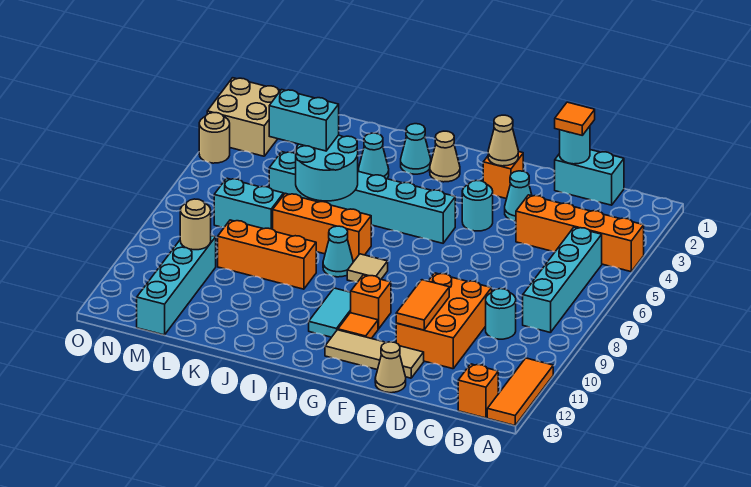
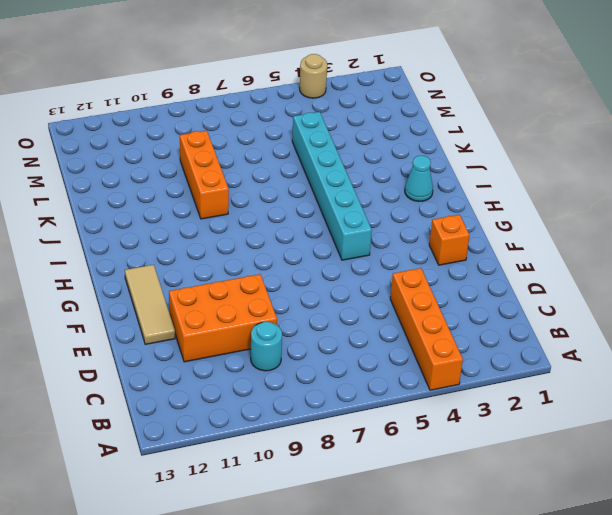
none -> orange tile A11:A13 level 1
none -> cyan brick B5:B8 level 1
none -> orange brick B13 level 1
none -> cyan brick C1:D1 level 1

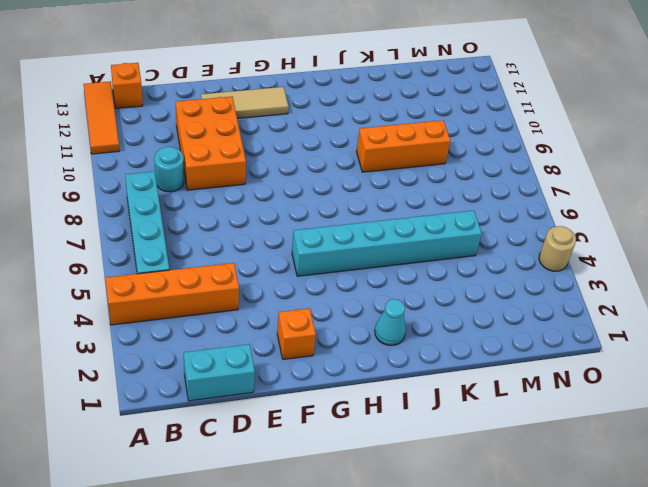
none -> cyan cone E3 level 1
none -> tan cone E13 level 1
none -> cyan round brick F4 level 1
none -> orange brick G10 level 1

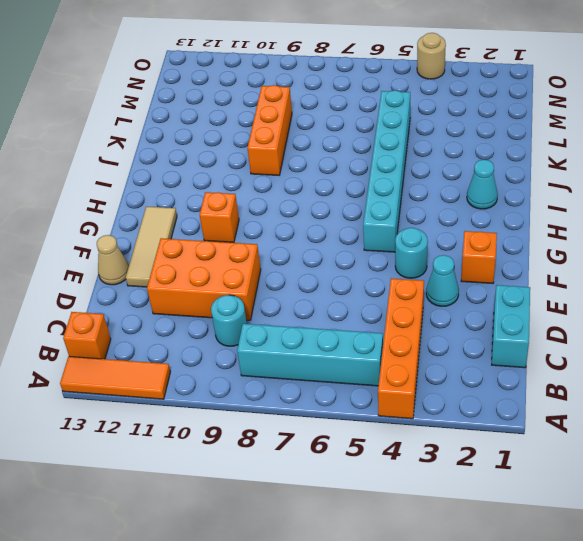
none -> orange tile G11 level 1
none -> tan cone H2 level 1
none -> tan tile H8 level 1
none -> cyan tile H10:H11 level 1

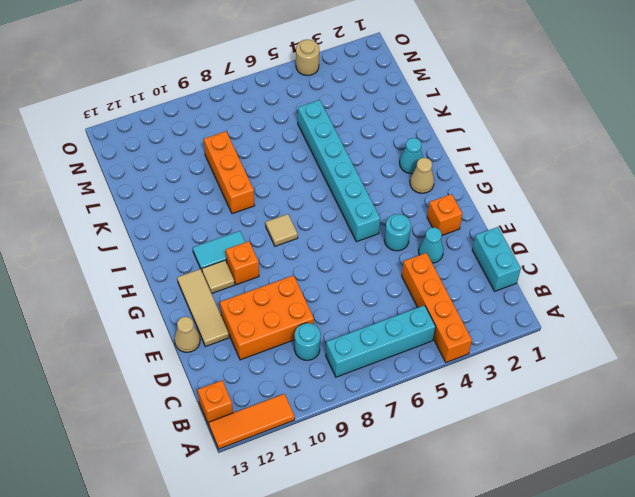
tan tile G11 level 1 -> orange tile G11 level 1
none -> orange brick I7:K7 level 1
none -> cyan cone I8 level 1
none -> cyan cone J3 level 1
none -> cyan brick L7:M7 level 1

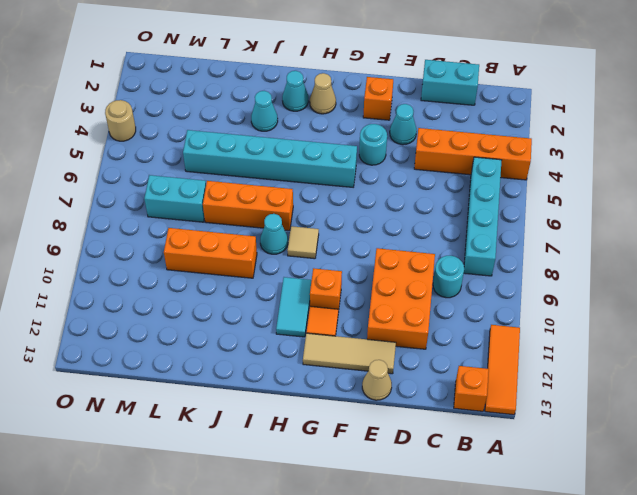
none -> cyan brick M10:M13 level 1
none -> tan brick N2:O3 level 1
none -> cyan round brick D1 level 2
none -> orange tile E10:E11 level 2

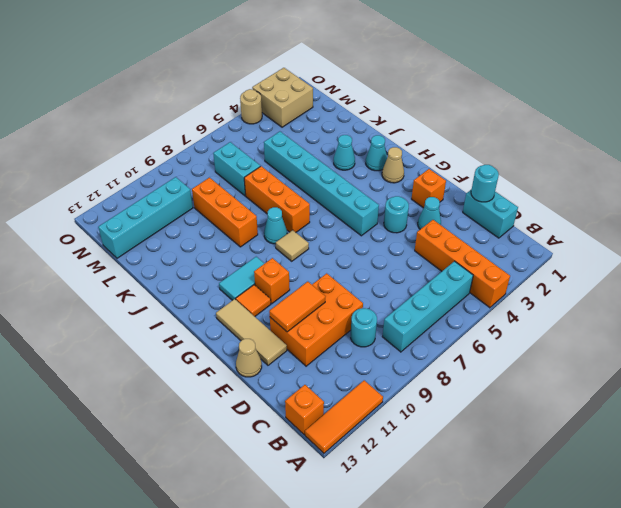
none -> tan cone F2 level 2
none -> cyan round brick J5:K6 level 2
none -> tan round brick M10 level 2
none -> orange tile D1 level 3

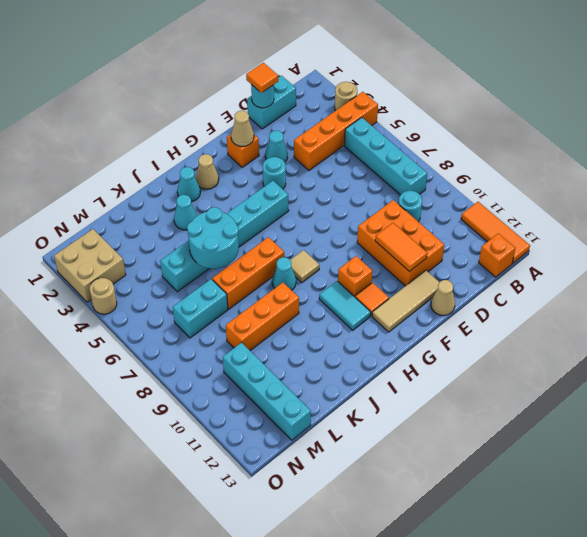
tan round brick A3 level 1 -> tan round brick M10 level 2
none -> cyan brick K5:L5 level 3

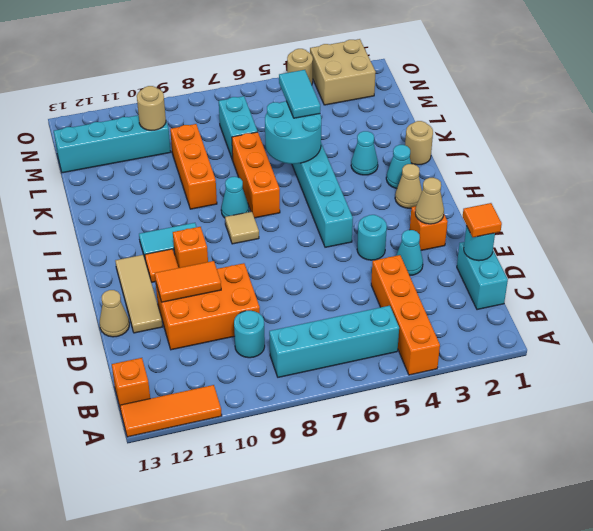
tan round brick J1 level 1 -> none
cyan tile K5:L5 level 3 -> cyan brick K5:L5 level 3

